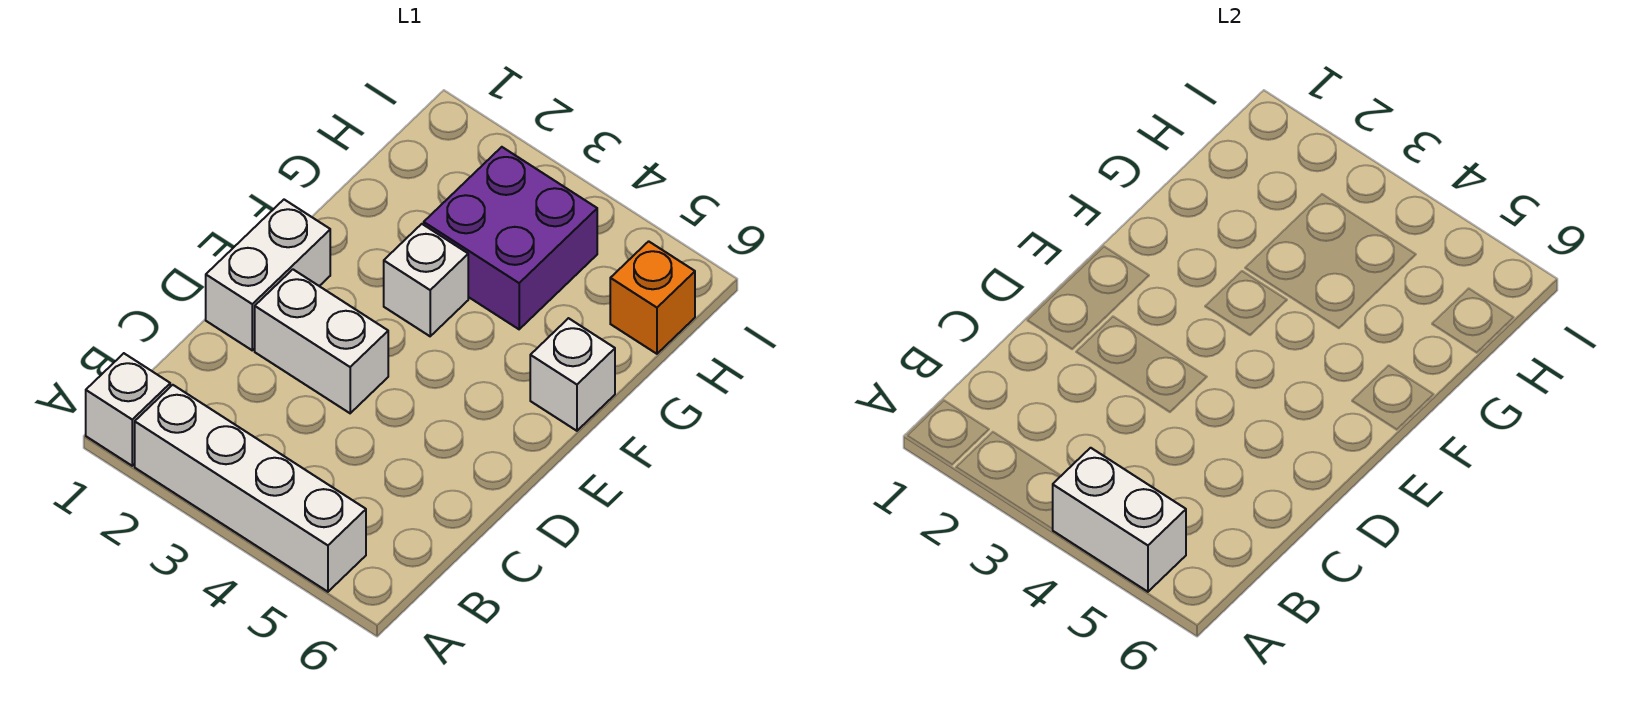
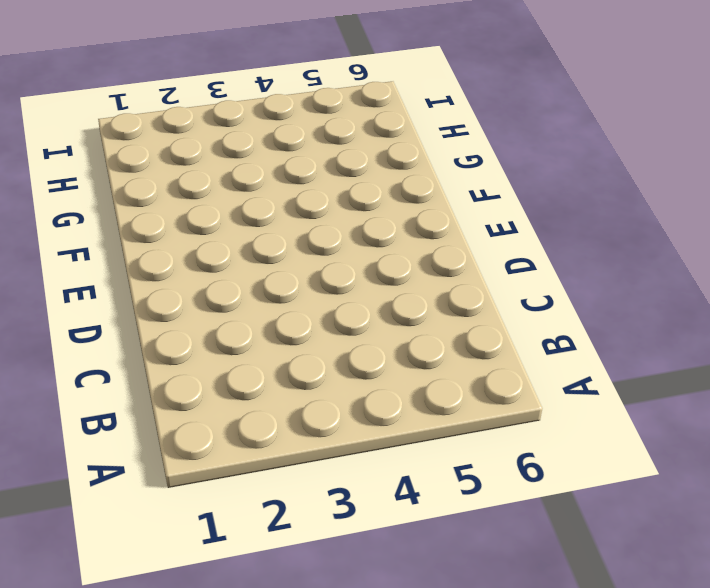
none -> white brick A1 level 1
none -> white brick A2:A5 level 1

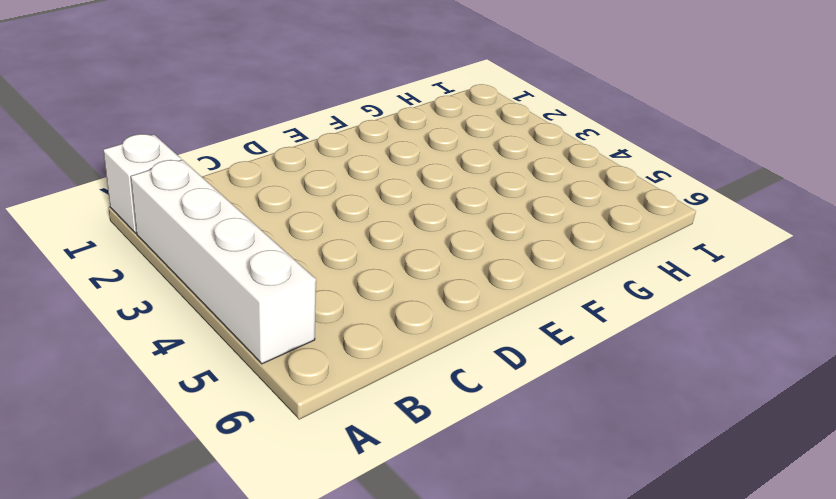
none -> white brick D1:E1 level 1
none -> white brick D2:D3 level 1

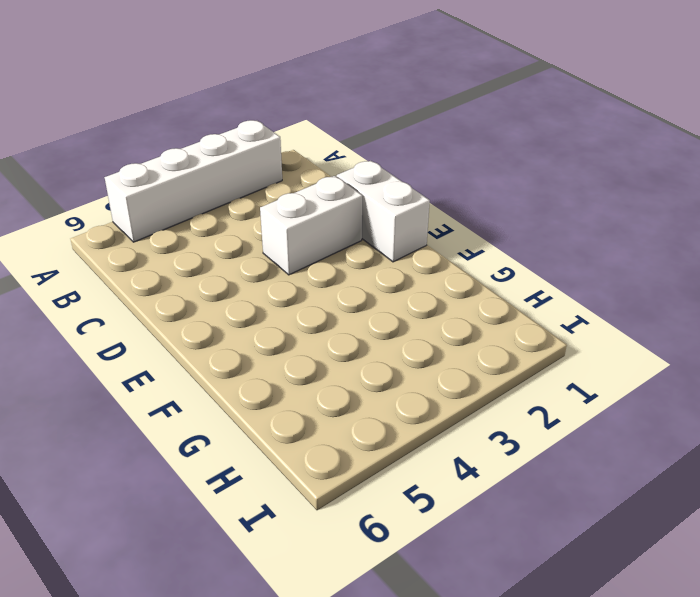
none -> white brick A1 level 1
none -> white brick F3 level 1

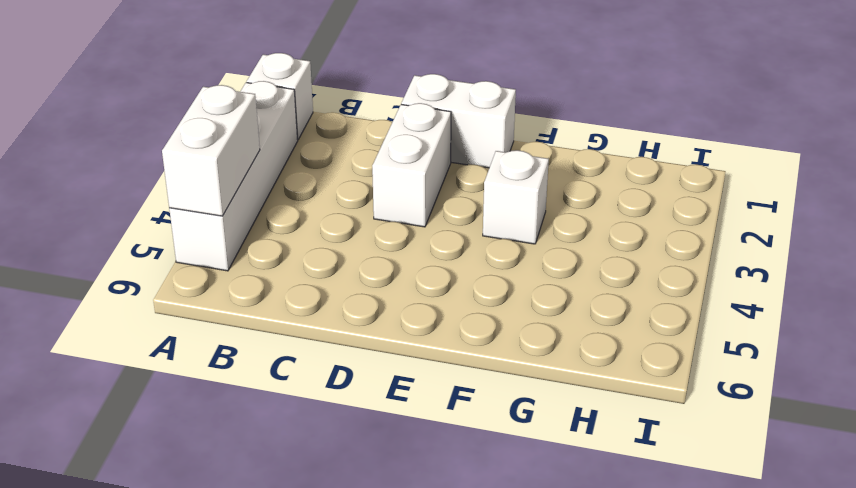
none -> white brick F6 level 1
none -> purple brick G3:H4 level 1

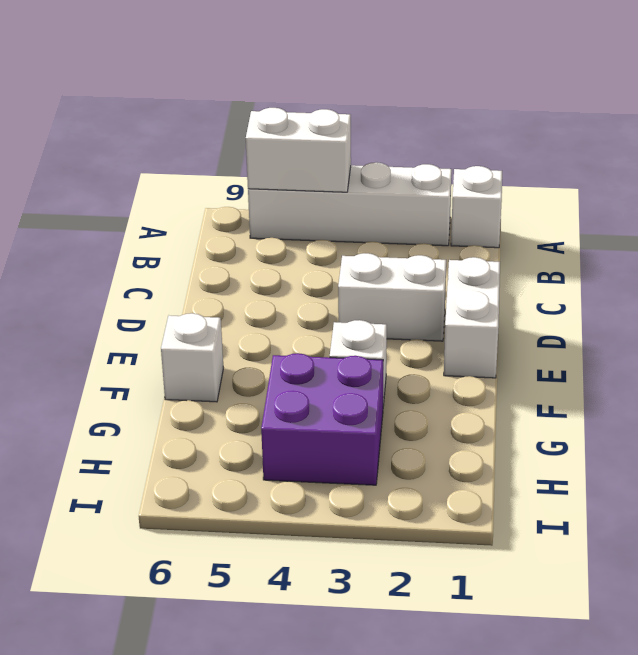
none -> orange brick H6 level 1

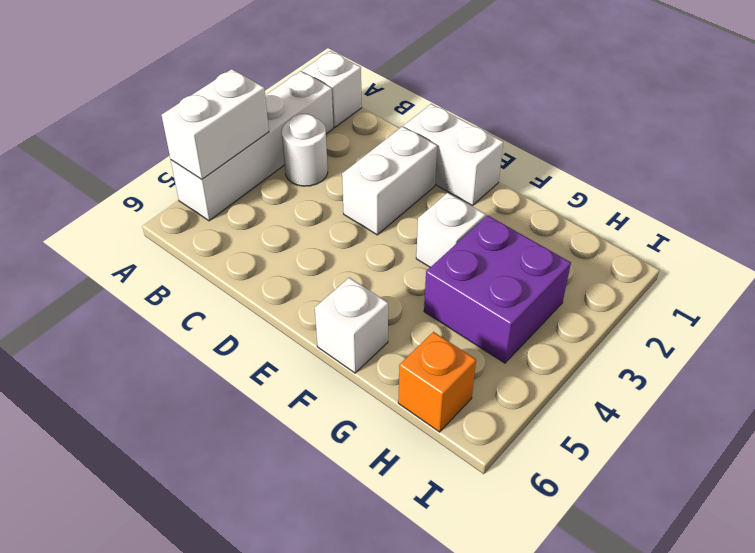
white round brick B3 level 1 -> none

